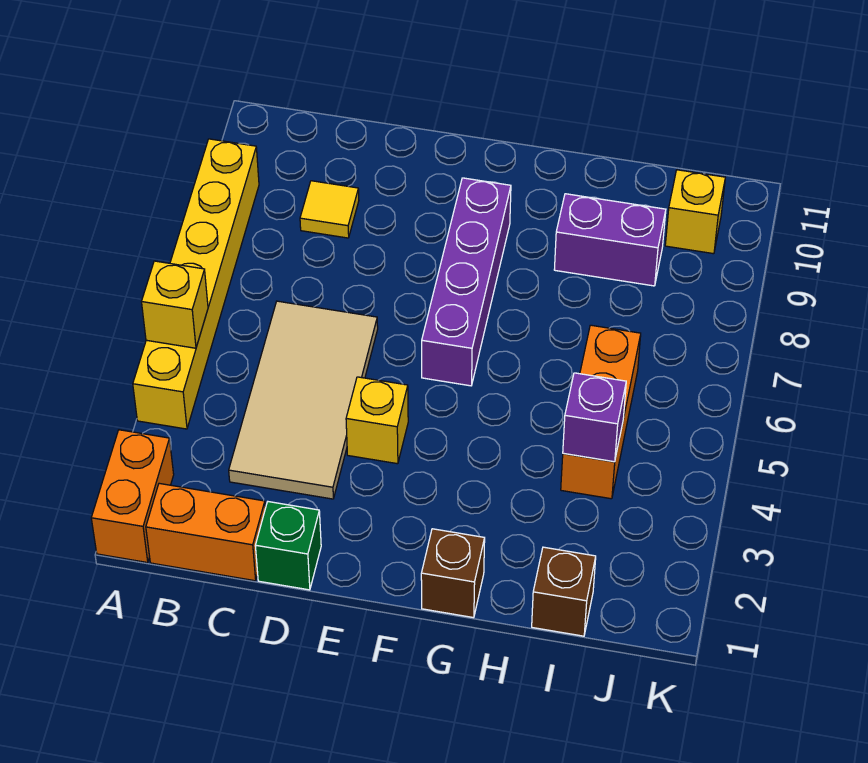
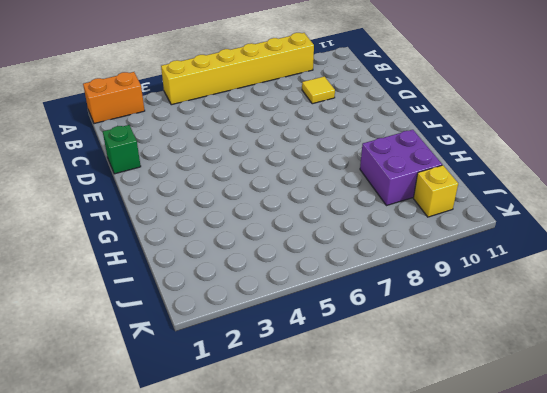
purple brick H9:I10 level 1 -> purple brick H9:I9 level 1
none -> orange brick B1:C1 level 1
none -> tan tile C3:D6 level 1
none -> yellow brick E4 level 1

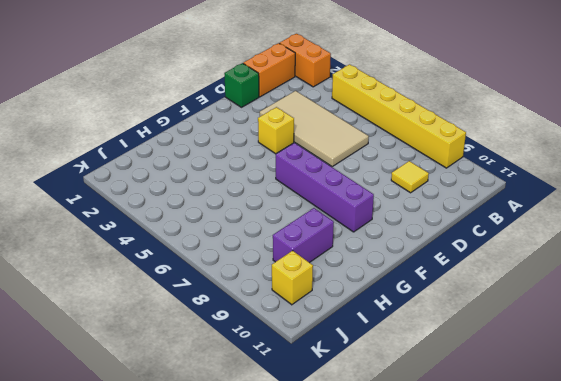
none -> brown brick G1 level 1
none -> brown brick I1 level 1
none -> orange brick I4:I6 level 1

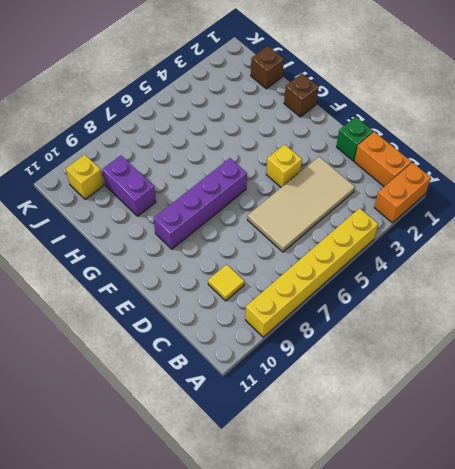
none -> orange brick I4:I6 level 1
none -> yellow brick A5 level 2
none -> purple brick I4 level 2

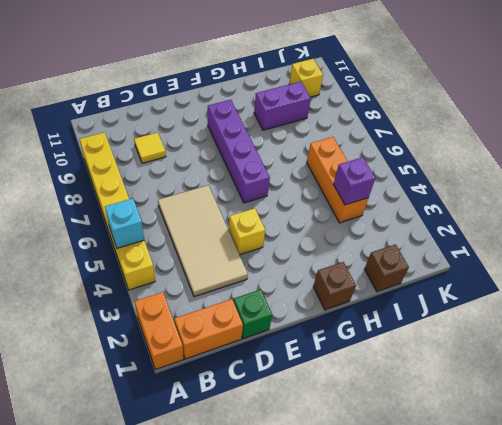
cyan brick A5 level 2 -> yellow brick A5 level 2

